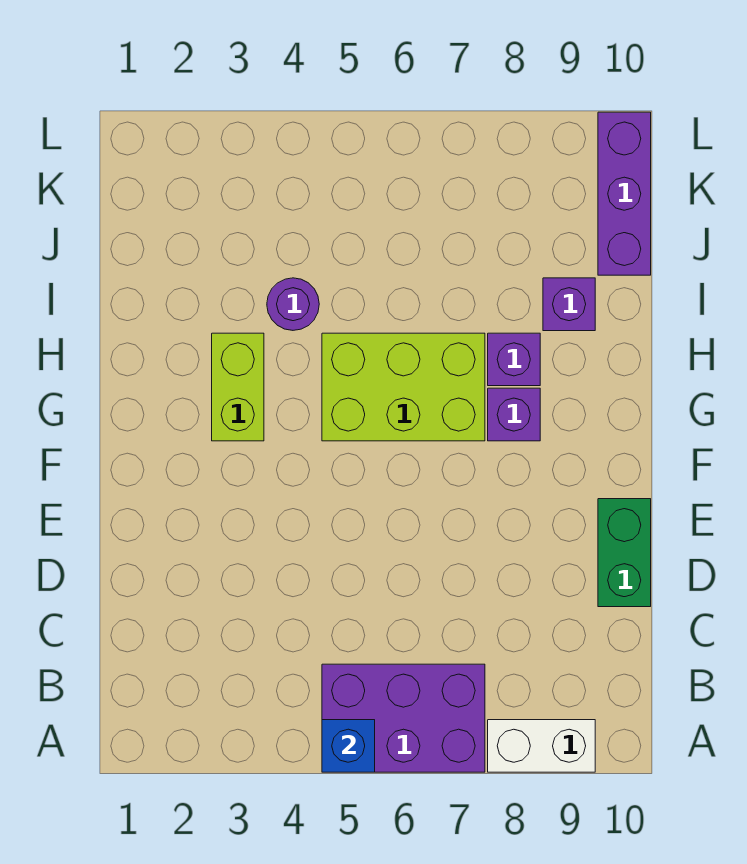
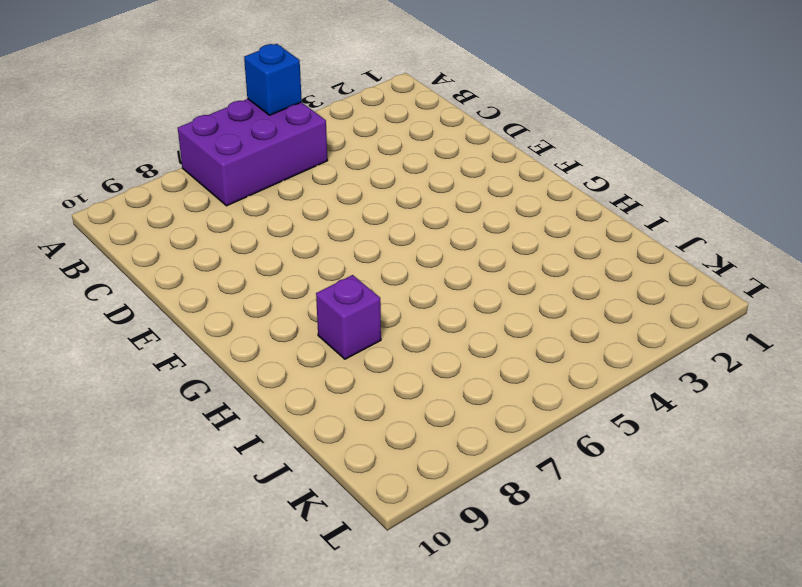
none -> white brick A8:A9 level 1
none -> green brick D10:E10 level 1

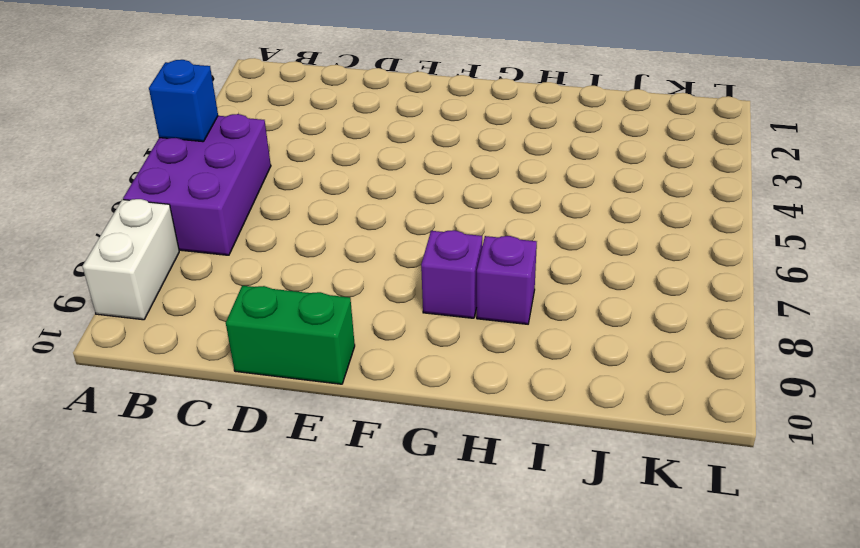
none -> lime brick G3:H3 level 1
none -> lime brick G5:H7 level 1

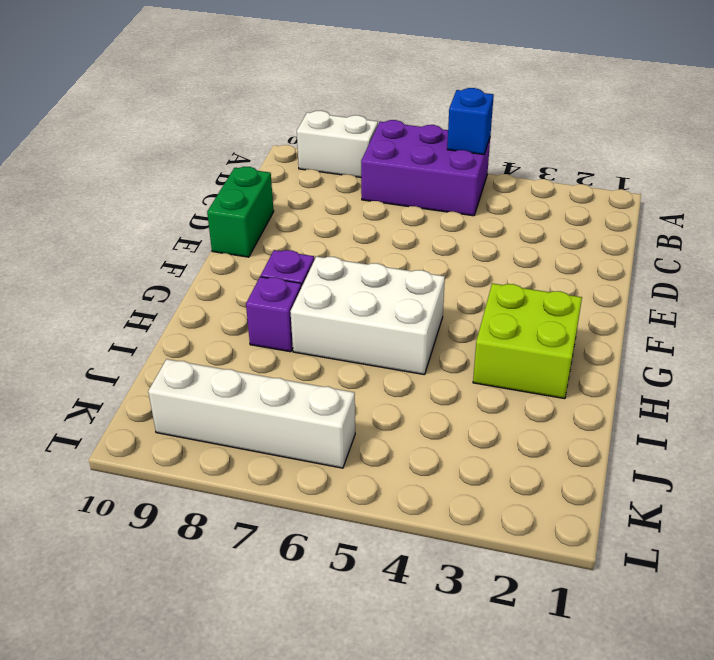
lime brick G2:H3 level 1 -> lime brick G3:H3 level 1
white brick G5:H7 level 1 -> lime brick G5:H7 level 1
white brick K6:K9 level 1 -> none
none -> purple round brick I4 level 1
none -> purple brick I9 level 1

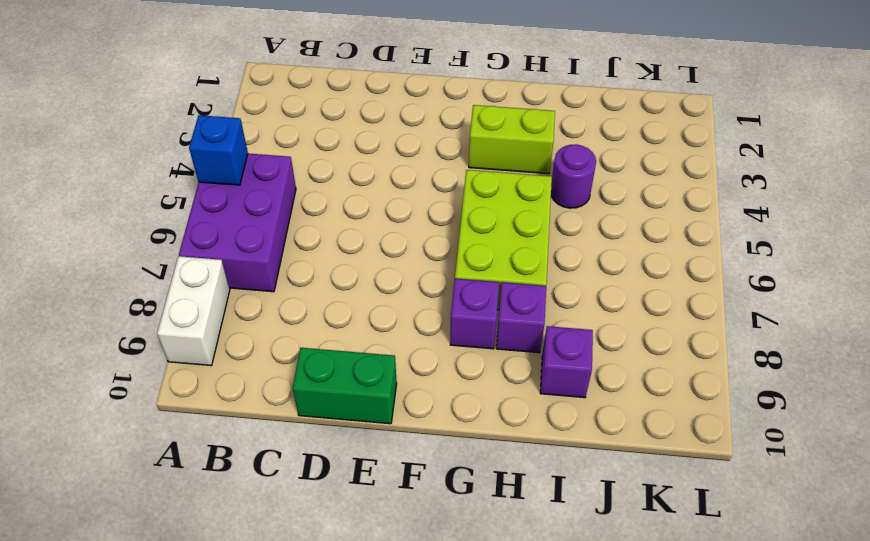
none -> purple brick J10:L10 level 1

